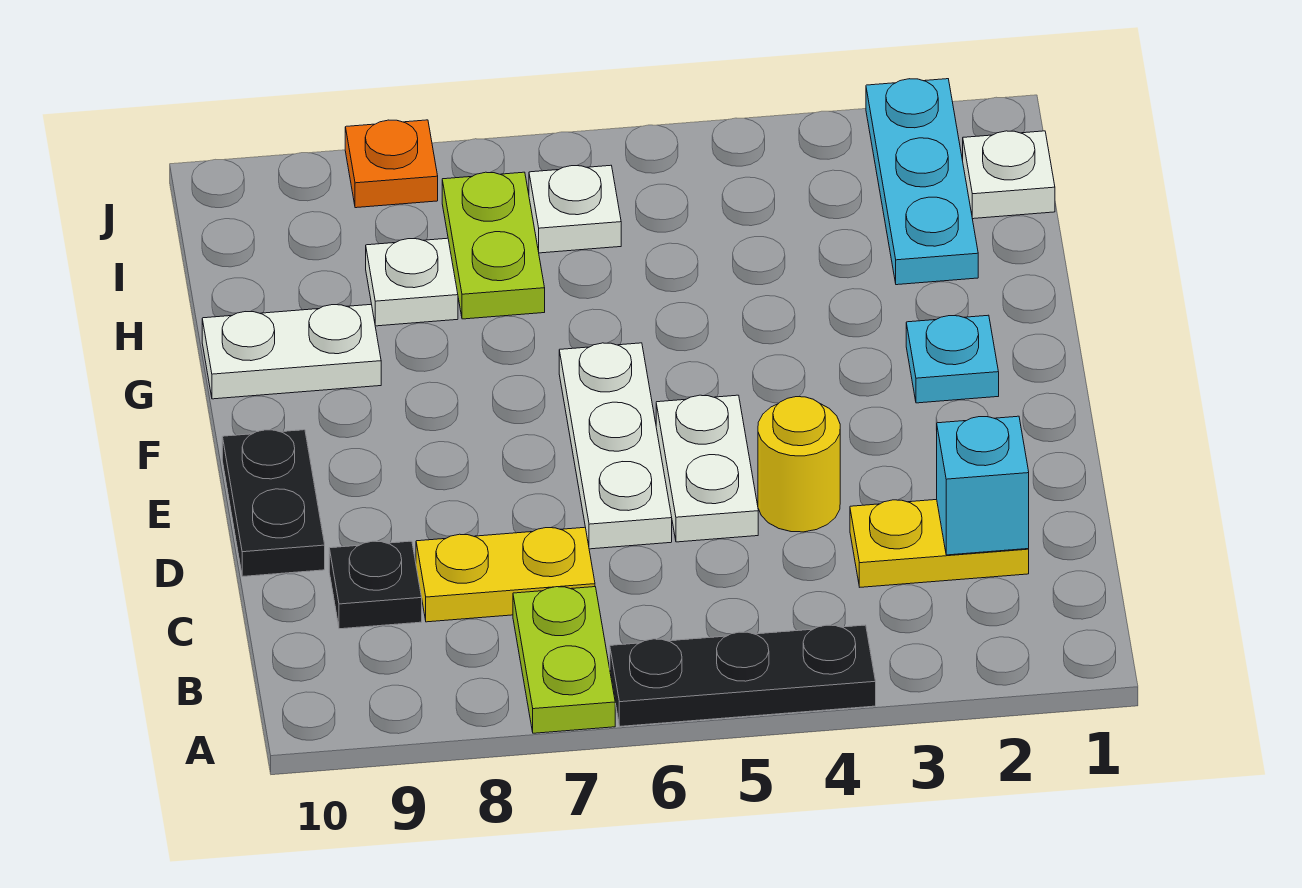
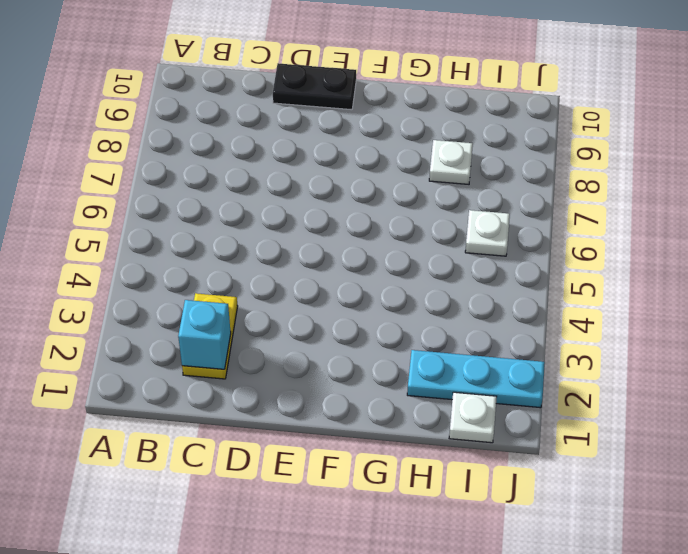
none -> black plate A4:A6 level 1
none -> lime plate A7:B7 level 1
none -> yellow plate C7:C8 level 1

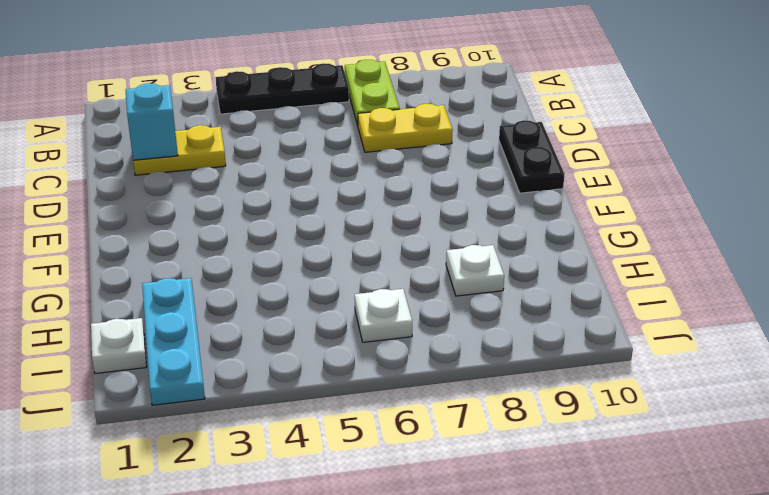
none -> black plate C9 level 1
none -> yellow round brick D4 level 1
none -> white plate D5:E5 level 1

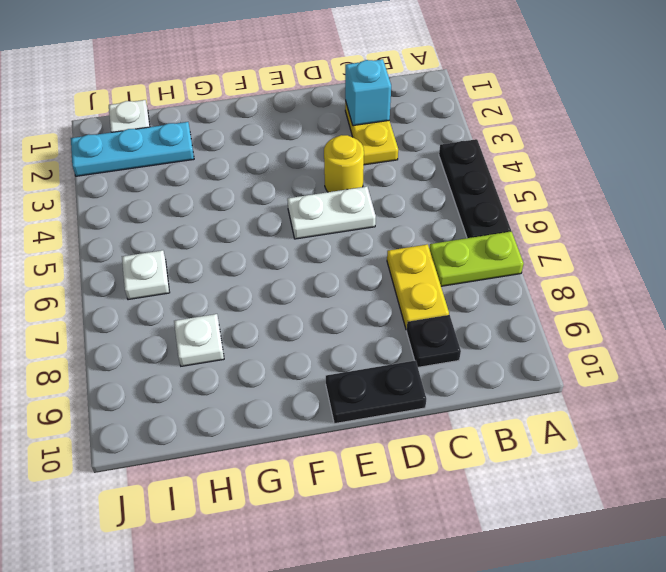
none -> white plate D6:F6 level 1
none -> cyan plate F2 level 1
none -> white plate G9:G10 level 1

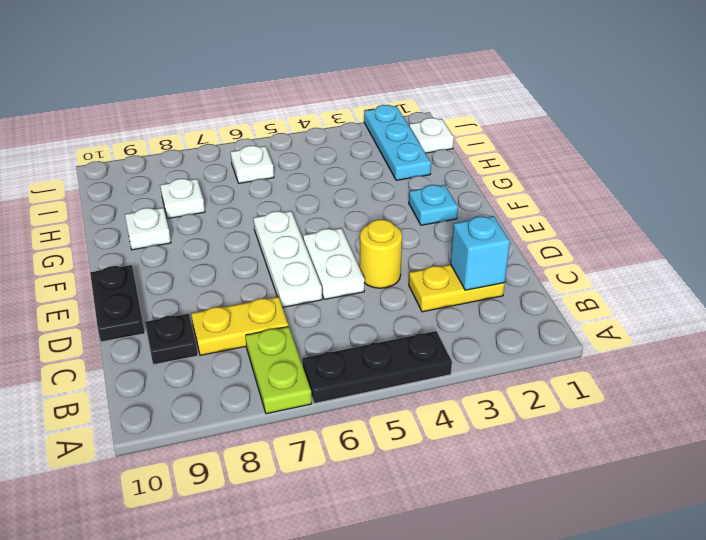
white plate G9 level 1 -> white plate G9:G10 level 1
none -> lime plate H7:I7 level 1
none -> orange plate J8 level 1

